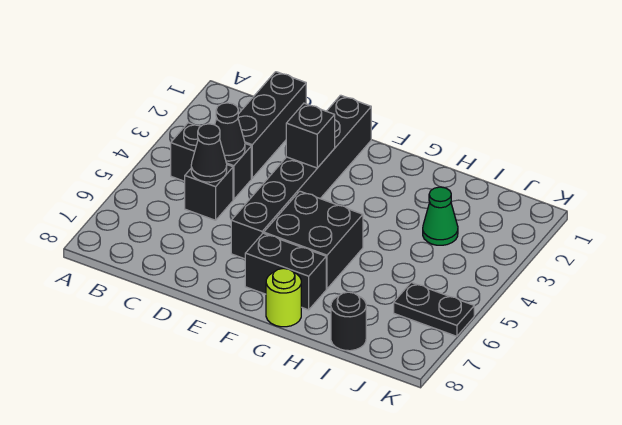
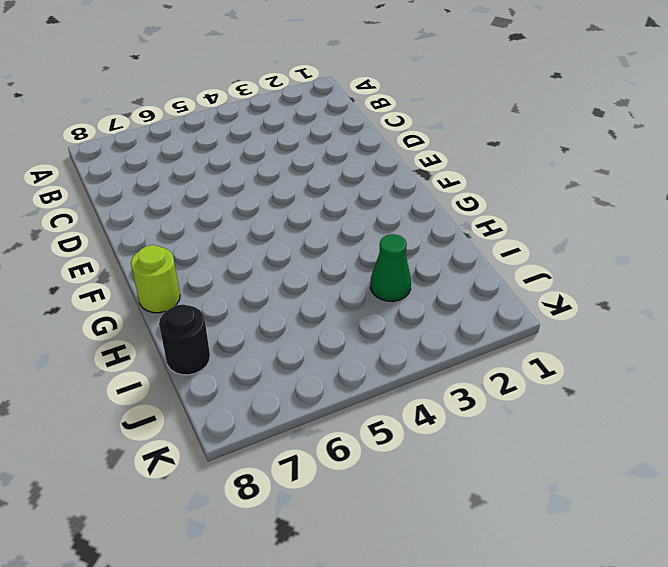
none -> black brick B4:C4 level 1
none -> black brick C1:C3 level 1
none -> black brick C5 level 1

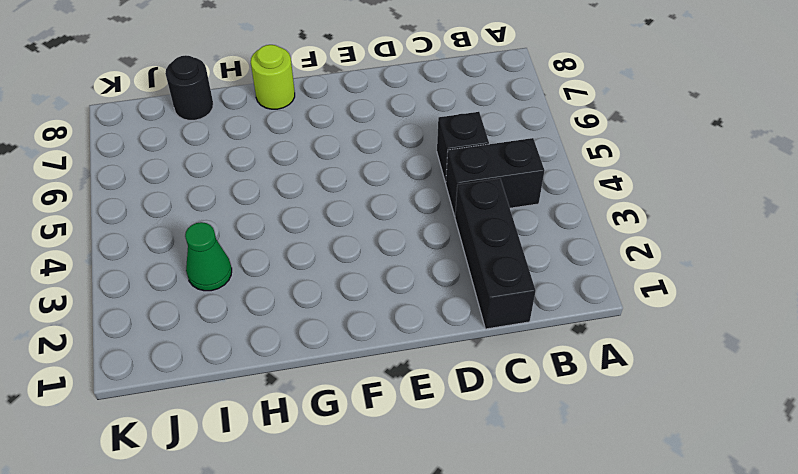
none -> black brick E1:E6 level 1
none -> black brick F5:G6 level 1
none -> black brick F7:G7 level 1

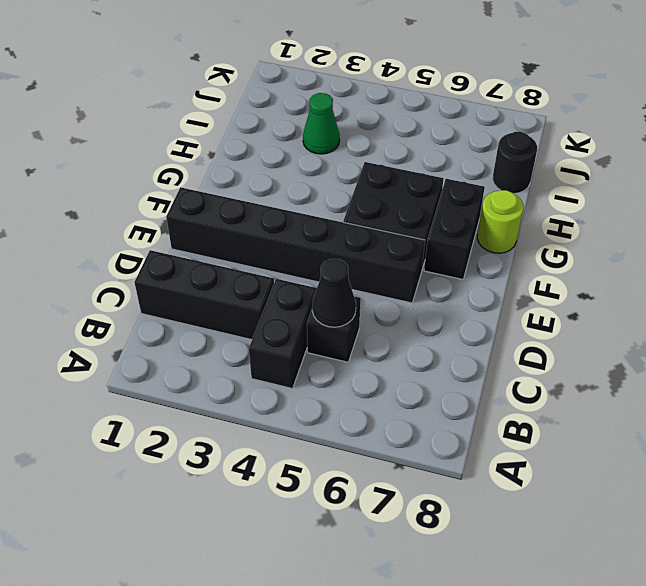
none -> black plate J6:K6 level 1
none -> black cone C4 level 2
none -> black brick E3 level 2

